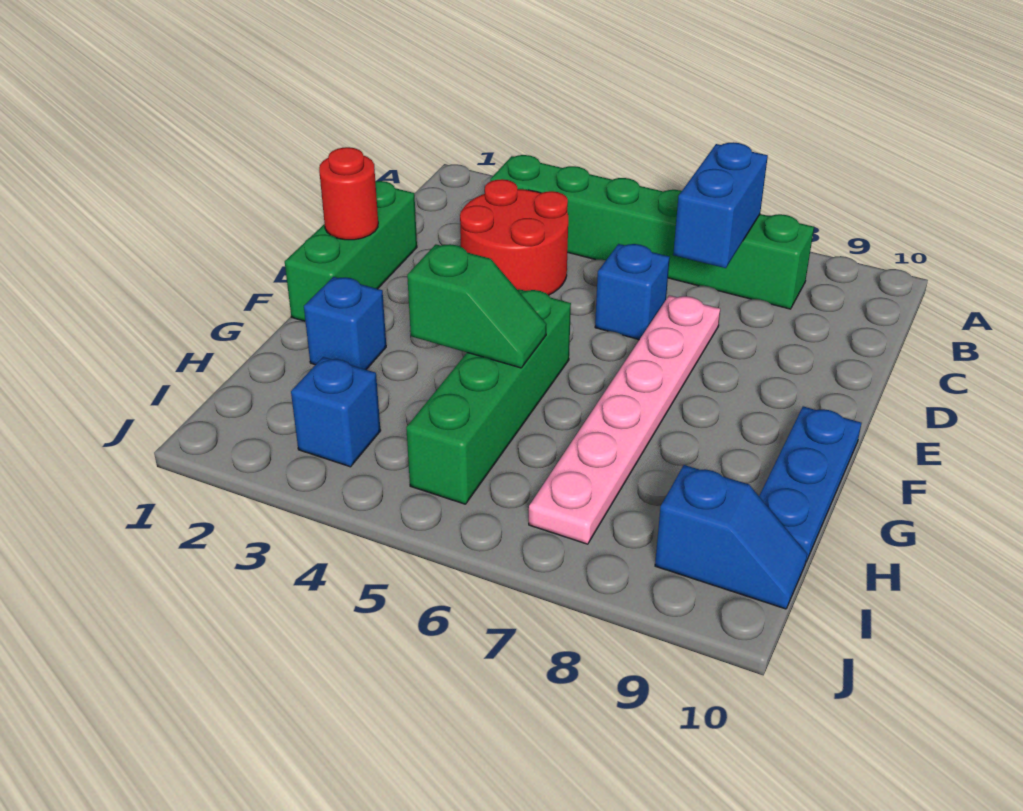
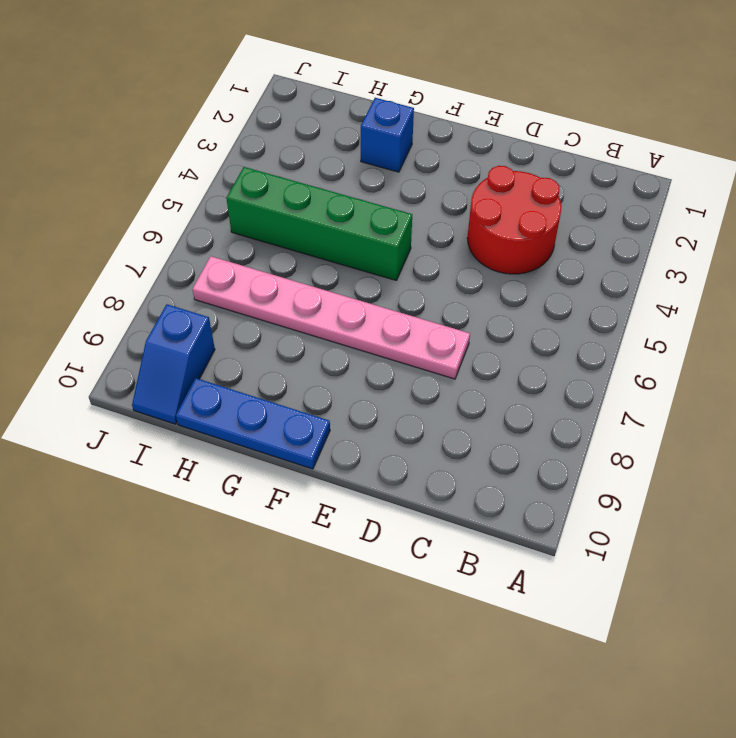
none -> green brick B3:B8 level 1
none -> green brick D1:F1 level 1
none -> blue brick D6 level 1

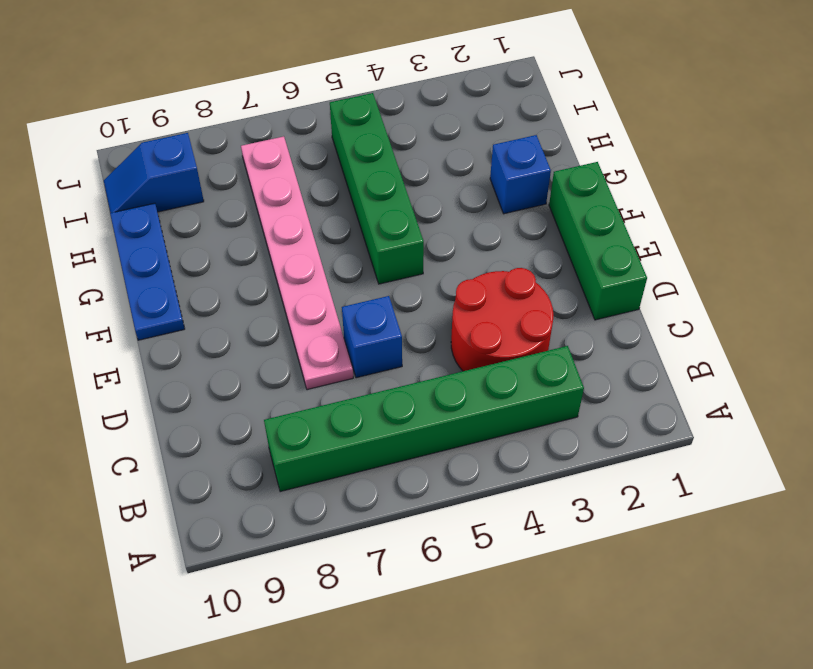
none -> blue brick I3 level 1
none -> blue brick B7:C7 level 2
none -> red round brick E1 level 2

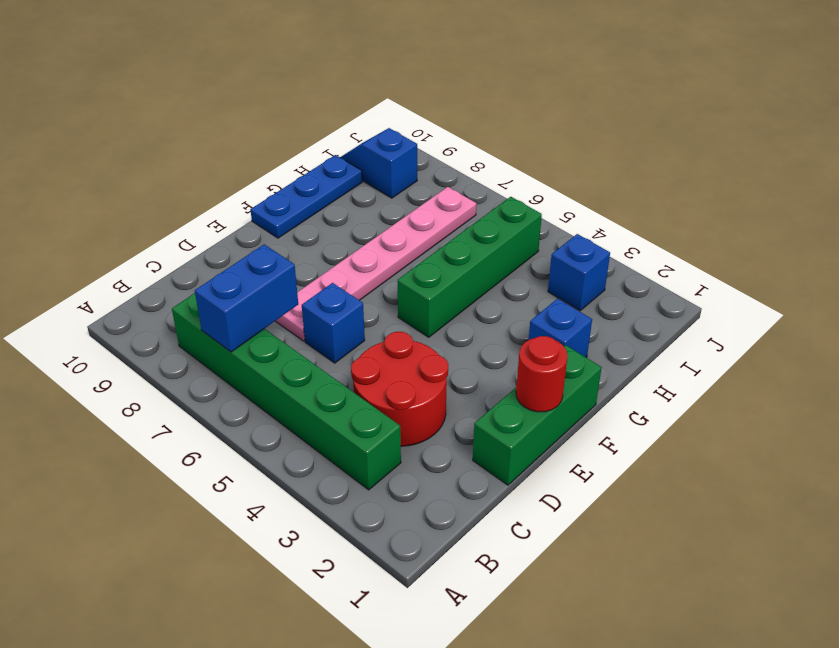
none -> green slope G4:G5 level 2 top 4

